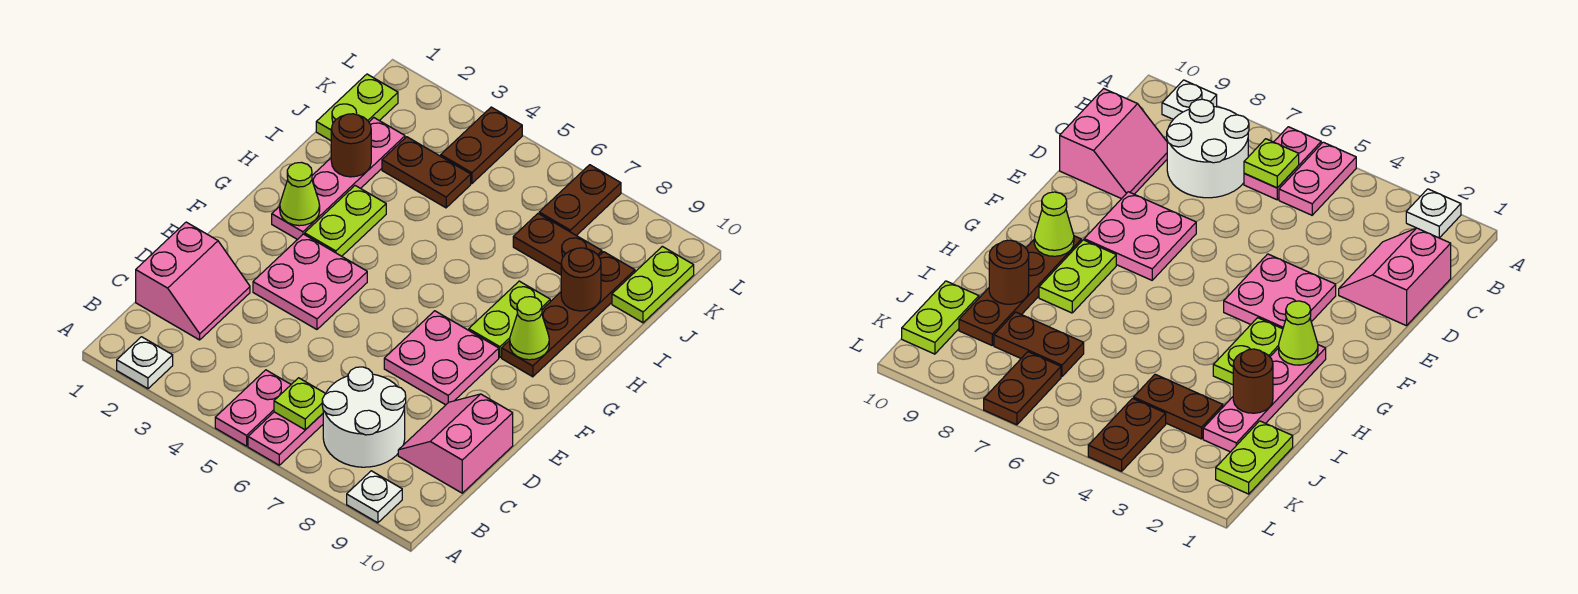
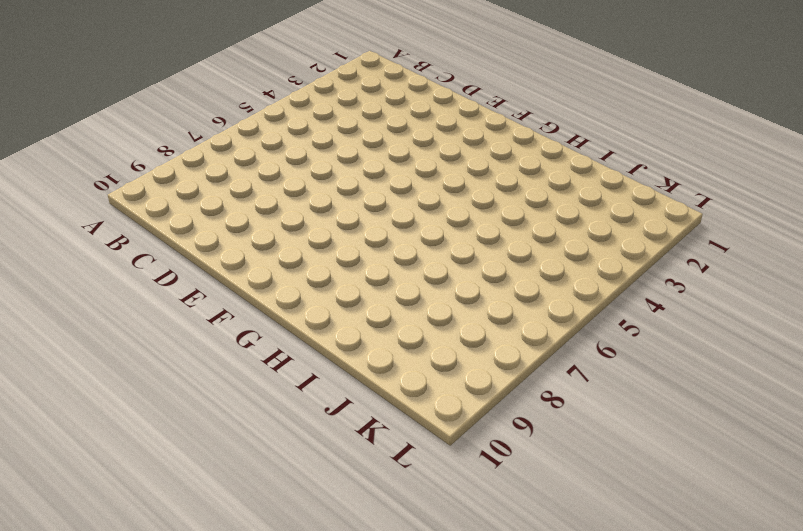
none -> white plate A2 level 1
none -> pink plate A5:B5 level 1
none -> pink plate A6:B6 level 1

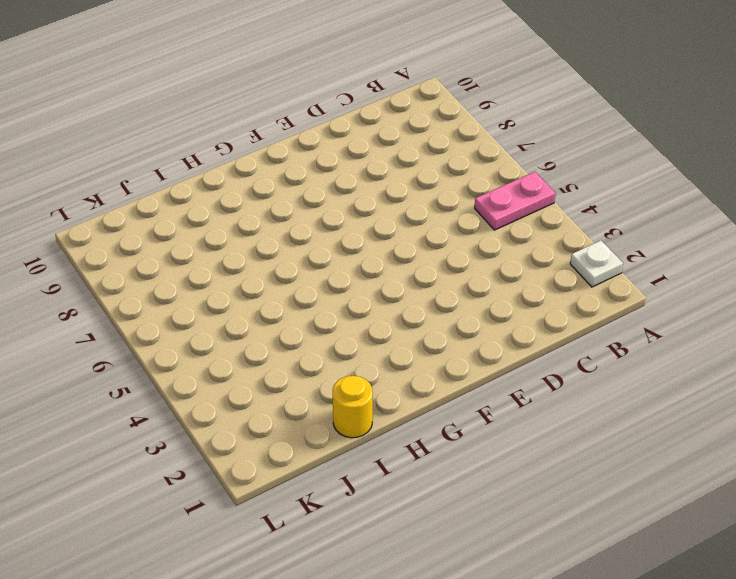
yellow round brick I1 level 1 -> none
none -> pink plate A6:B6 level 1
none -> white plate A9 level 1
none -> white round brick B7:C8 level 1

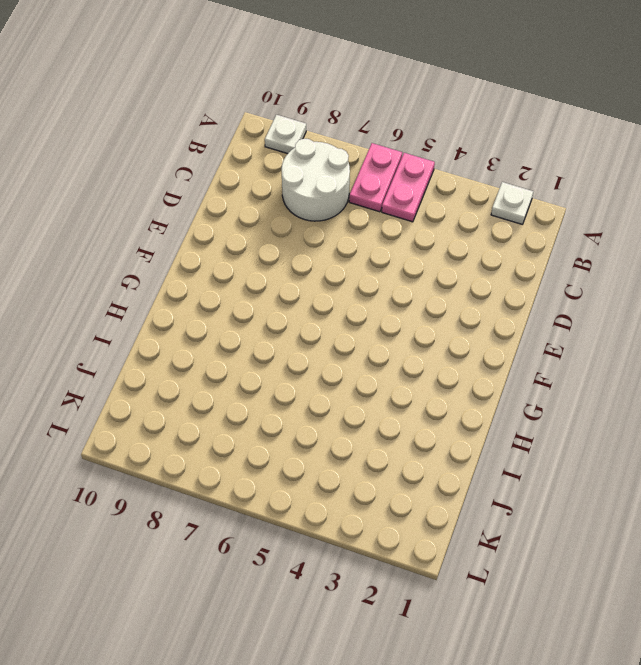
none -> pink slope C1:D2 level 1 top 1
none -> pink slope C9:D10 level 1 top 10
none -> pink plate E3:F4 level 1

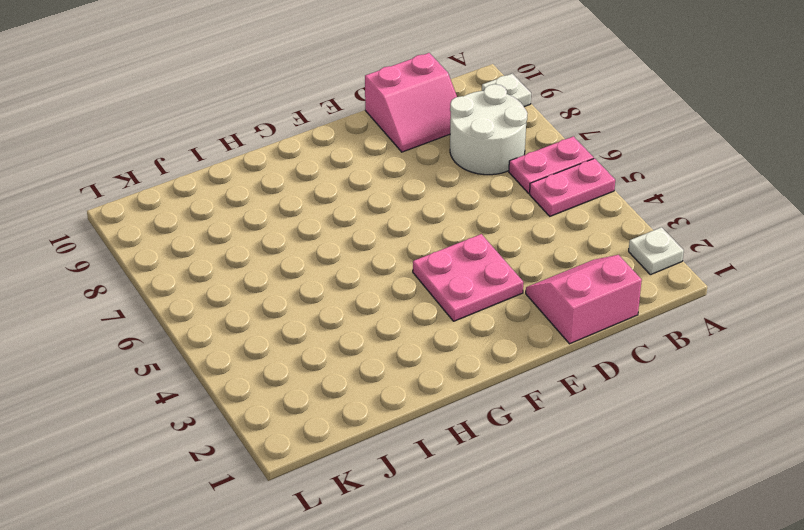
none -> pink plate E7:F8 level 1
none -> pink plate G2:J2 level 1
none -> lime plate G3:H3 level 1

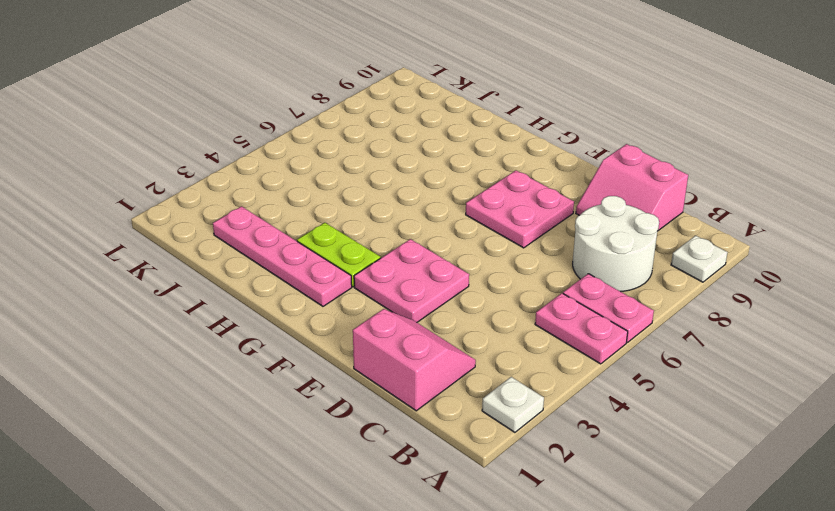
none -> lime plate G8:H8 level 1
none -> brown plate G9:J9 level 1
none -> lime plate J1:K1 level 1

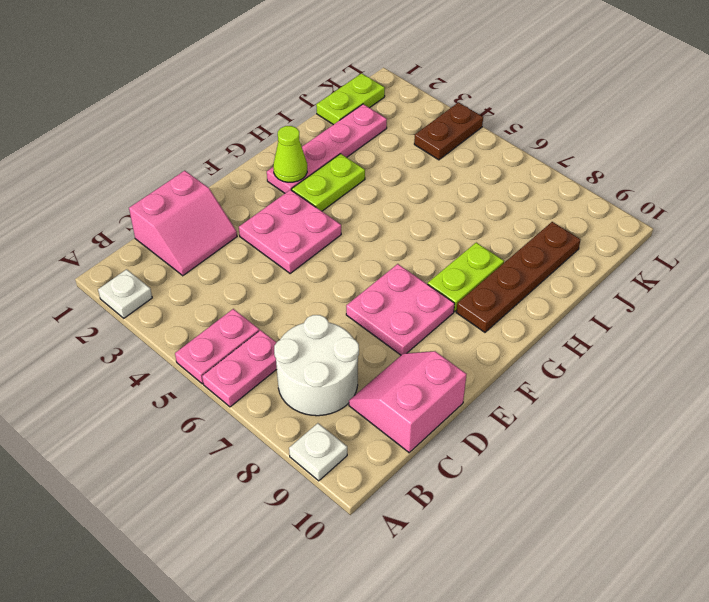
none -> brown plate J3:J4 level 1
none -> brown plate J7:J8 level 1
none -> lime plate J10:K10 level 1

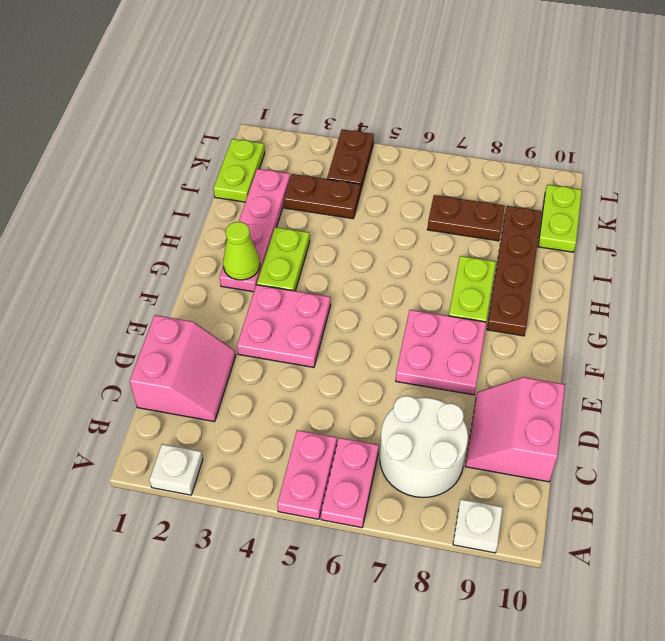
none -> brown plate K7:L7 level 1
none -> lime plate B6 level 2
none -> lime cone G9 level 2

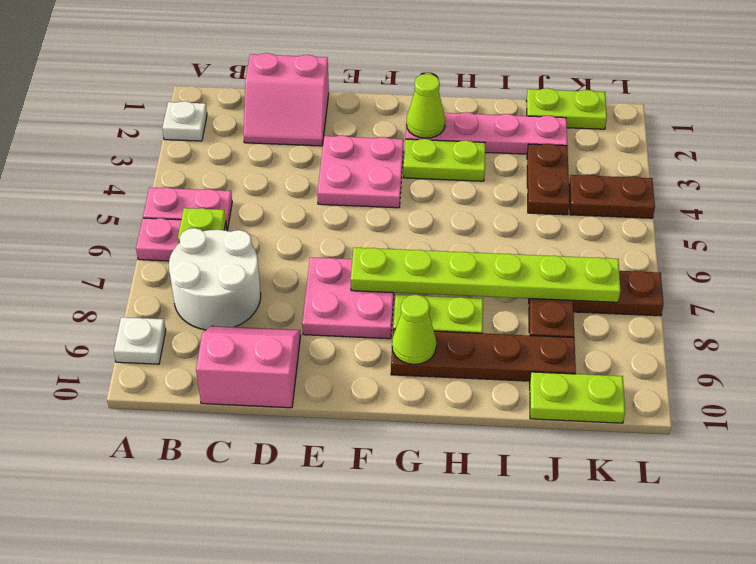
lime plate F7:K7 level 2 -> none
none -> brown round brick I2 level 2
none -> brown round brick I9 level 2

